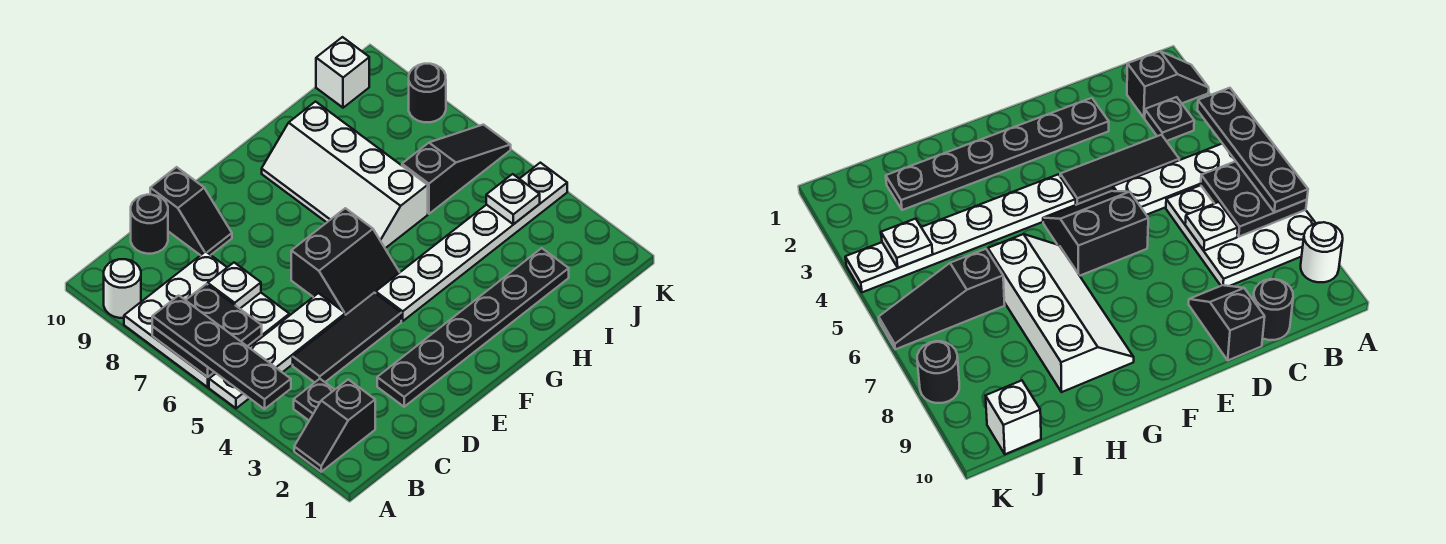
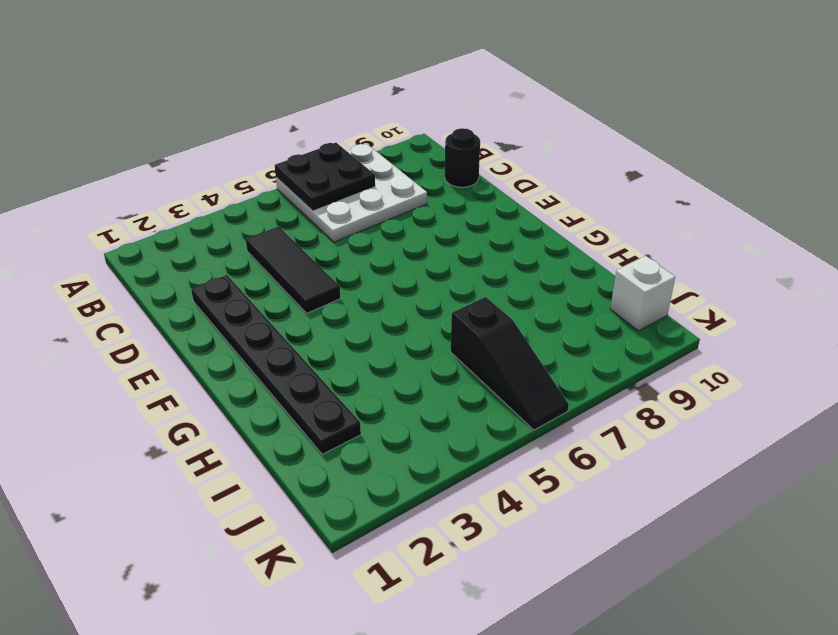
none -> black slope A2:B2 level 1 top B
none -> white plate A5:D5 level 1
none -> white round brick A9 level 1

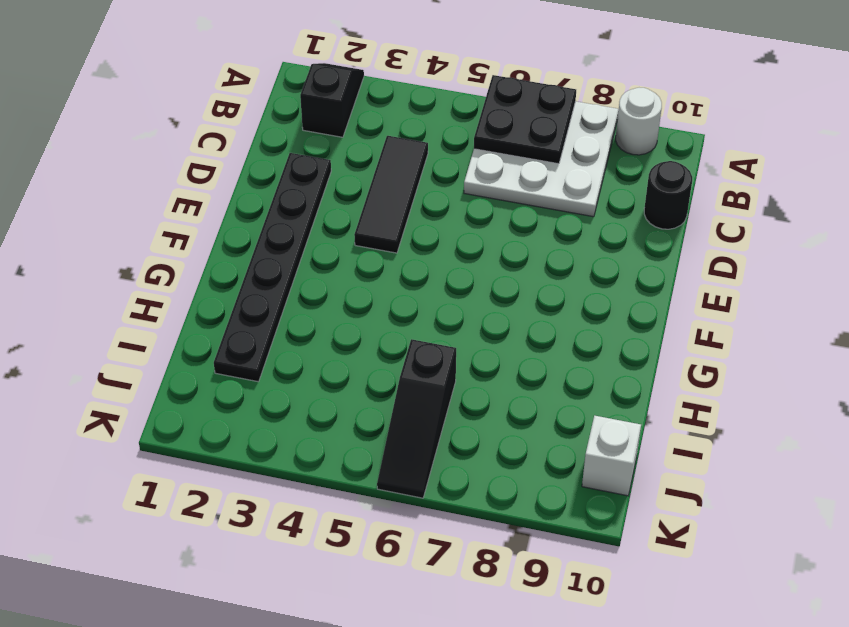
none -> white plate A5:D5 level 1
none -> black plate B3 level 1
none -> black slope D9:D10 level 1 top 10

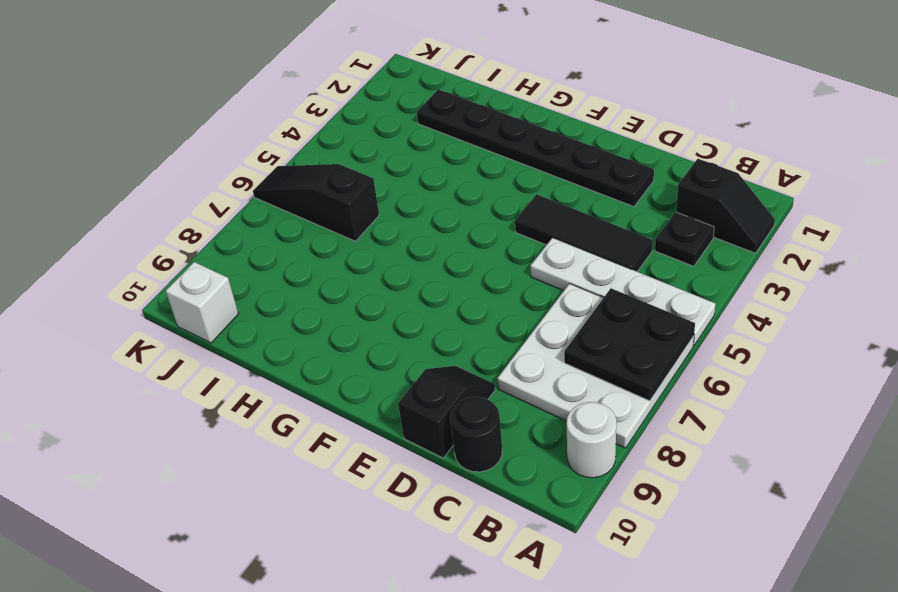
none -> black slope E5:F6 level 1 top 6
none -> white plate F4:K4 level 1
none -> white slope G6:H9 level 1 top H

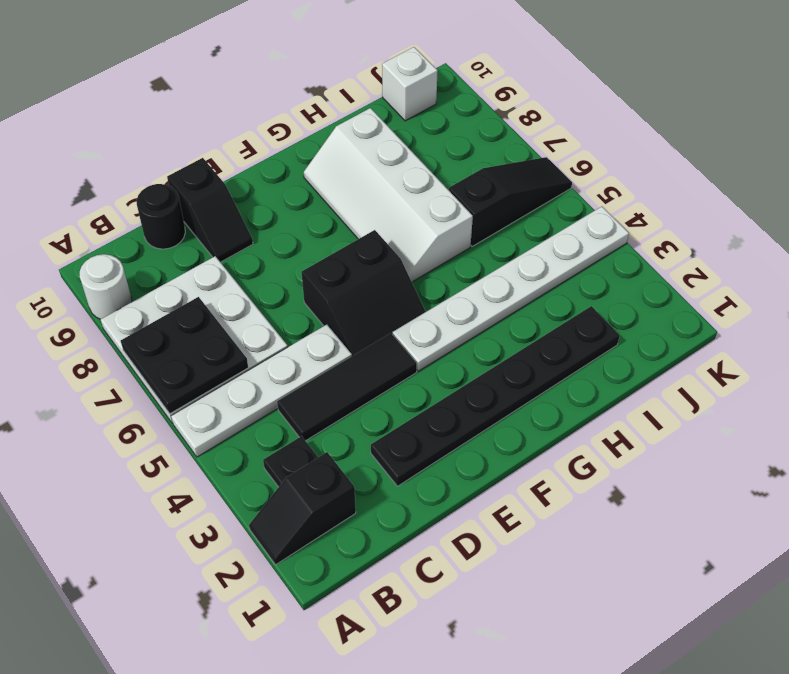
none -> black round brick K8 level 1
none -> white plate C7 level 2
none -> white plate J4 level 2

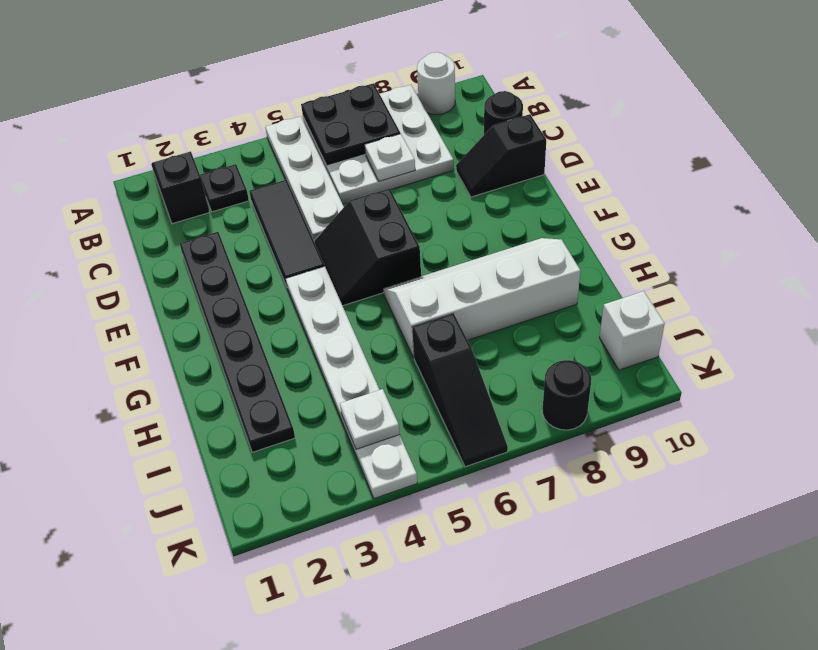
none -> black plate A4:A7 level 3

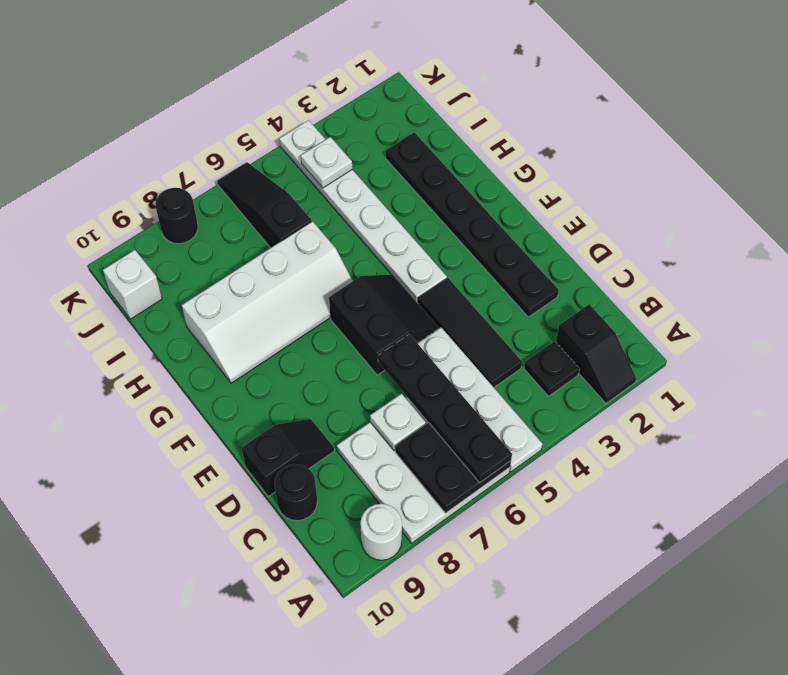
black plate A6:D6 level 3 -> black plate A4:A7 level 3

